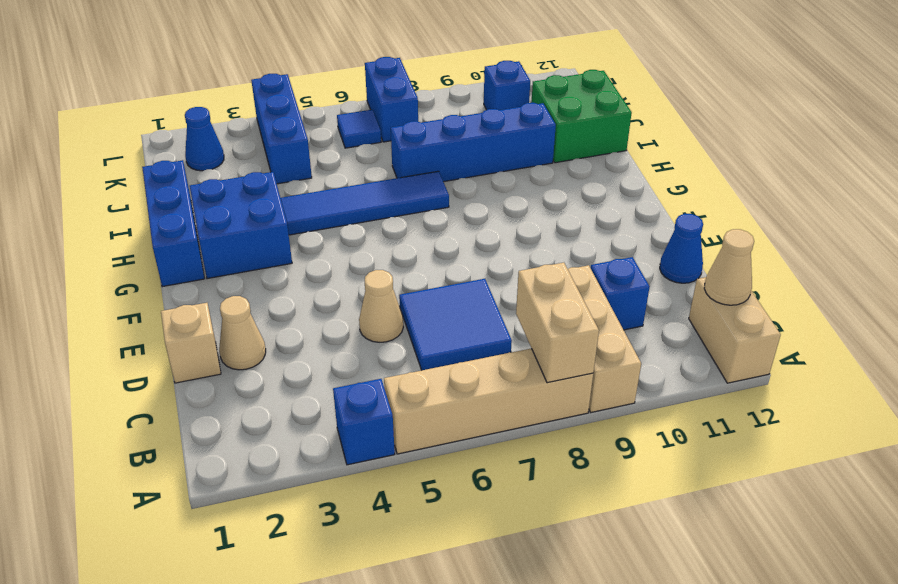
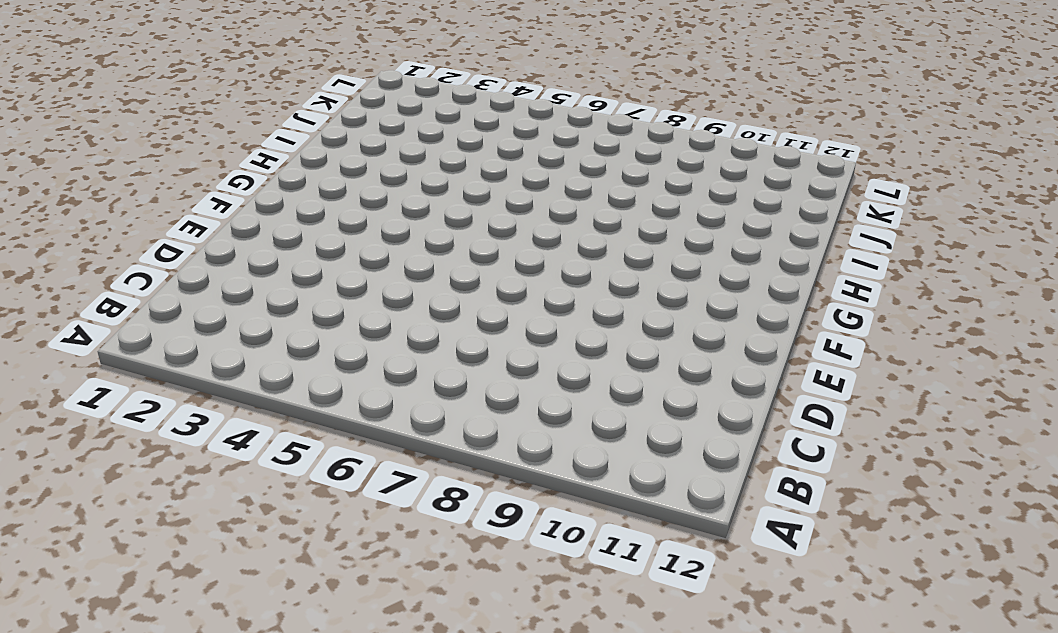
none -> blue brick A4 level 1
none -> tan brick A5:A8 level 1
none -> tan brick A9:C9 level 1

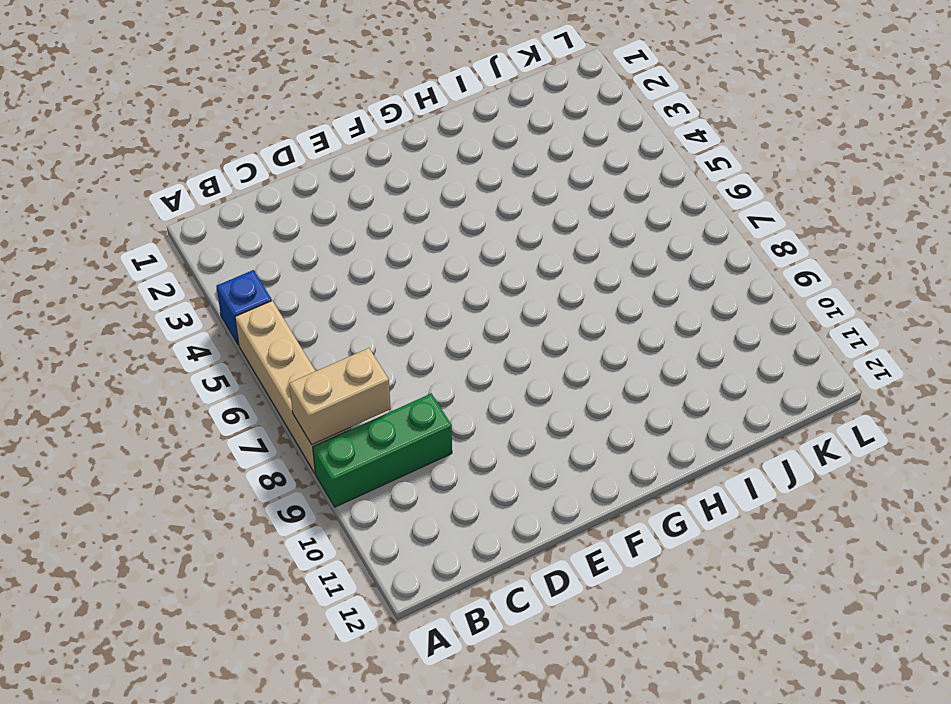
green brick A9:C9 level 1 -> tan brick A9:C9 level 1
none -> tan brick A12:B12 level 1
none -> blue tile C6:D7 level 1
none -> blue brick C10 level 1

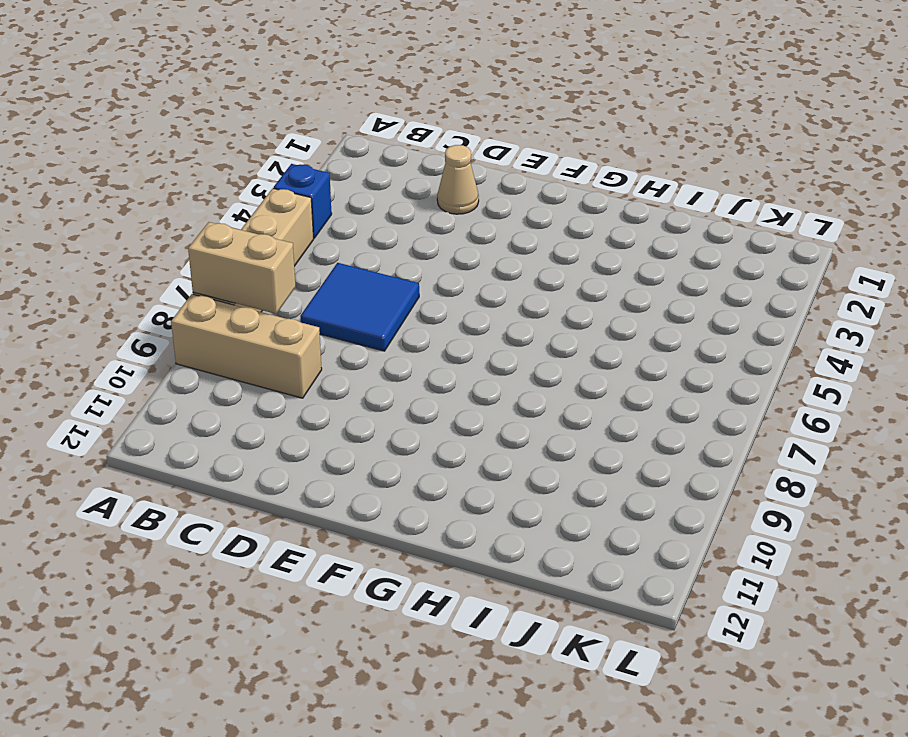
none -> tan brick A12:B12 level 1
none -> blue brick C10 level 1
none -> tan brick D1 level 1

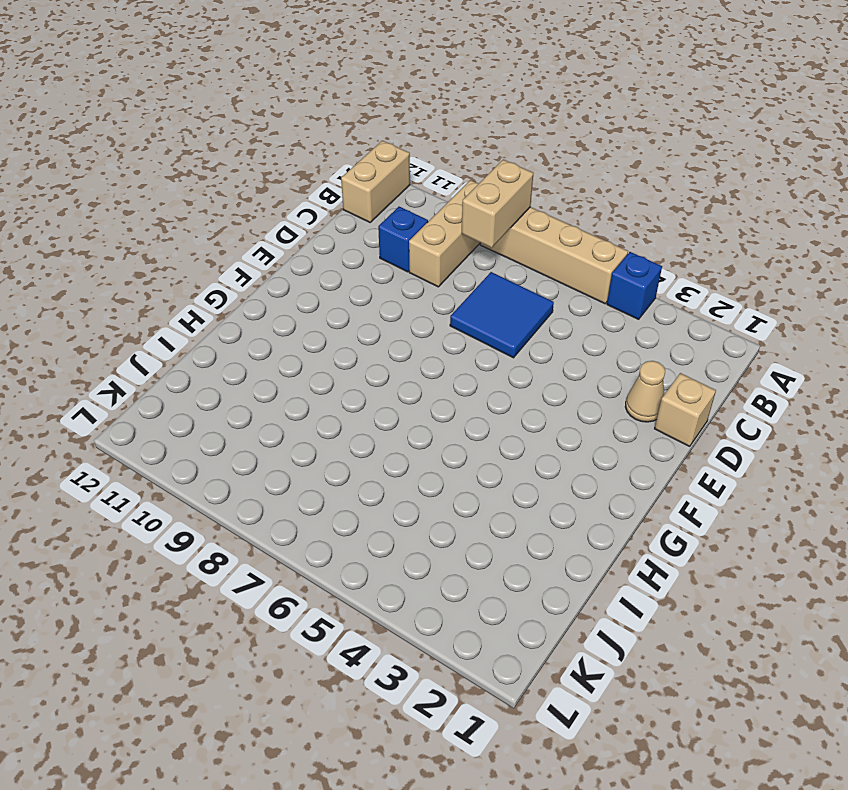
none -> tan cone D5 level 1
none -> blue cone D12 level 1
none -> blue brick G1:I1 level 1

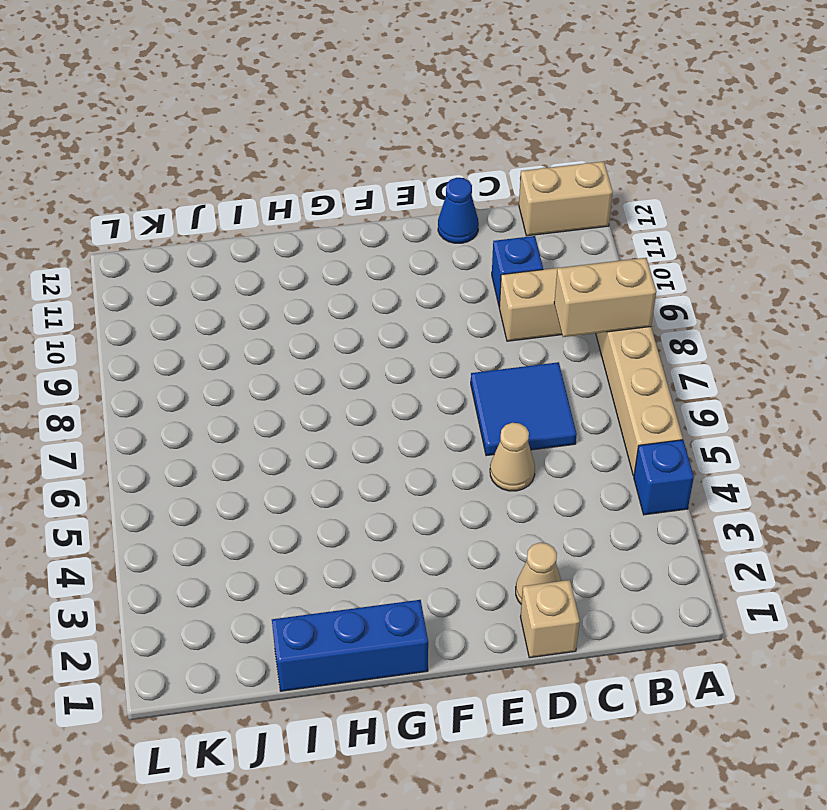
none -> blue brick G2:H3 level 1
none -> blue tile H4:H7 level 1
none -> blue brick I7:I10 level 1

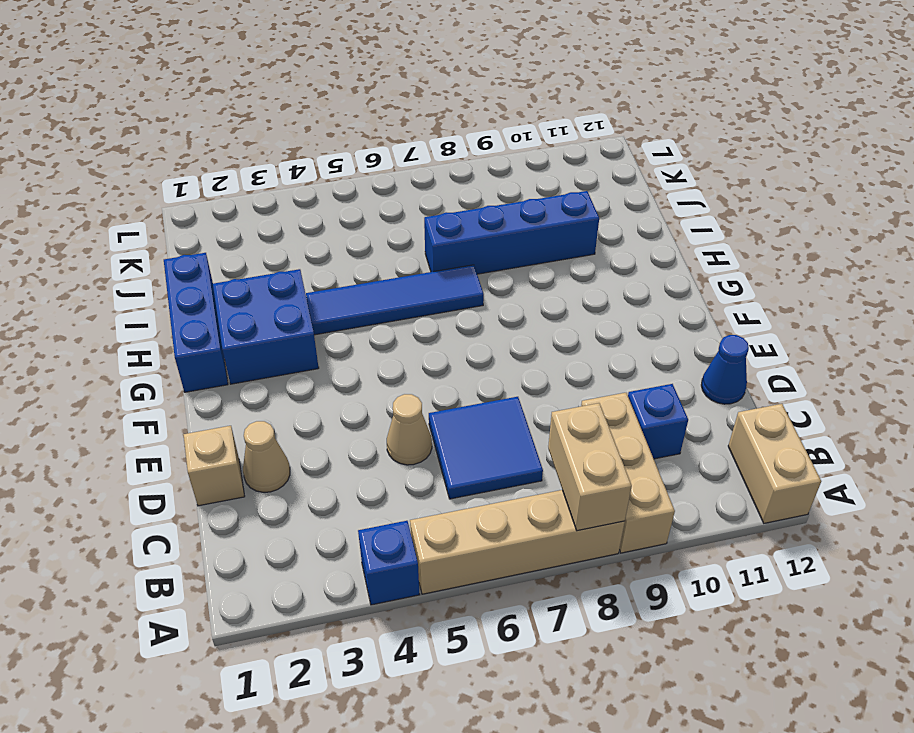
none -> green brick I11:J12 level 1
none -> blue brick J4:L4 level 1
none -> blue cone K2 level 1

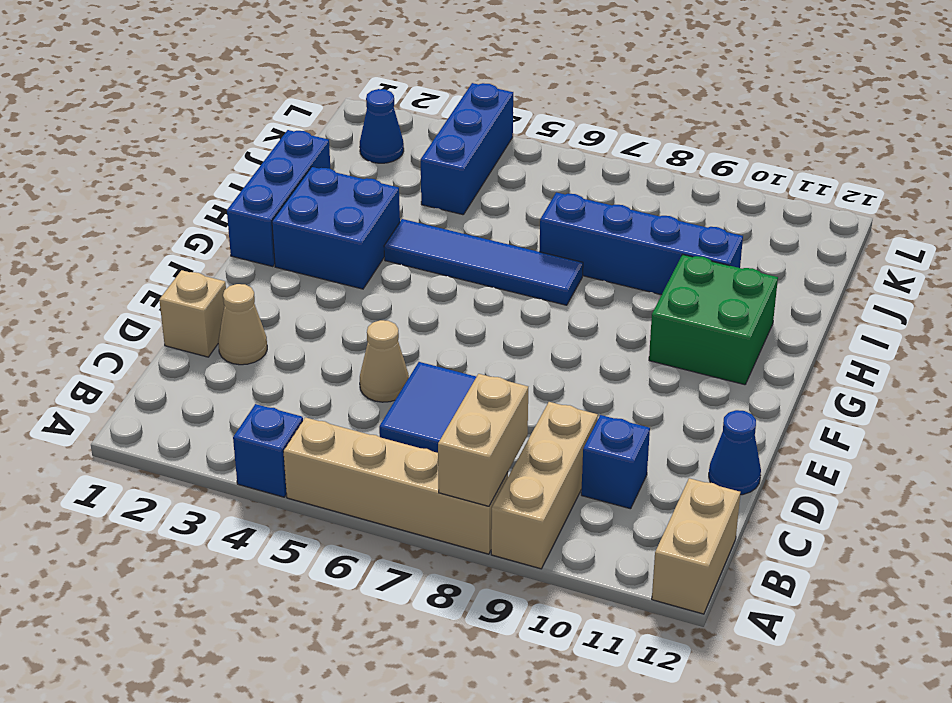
green brick G10:H11 level 1 -> green brick I11:J12 level 1
none -> blue tile K6 level 1
none -> blue brick K7:L7 level 1
none -> blue brick K10 level 1

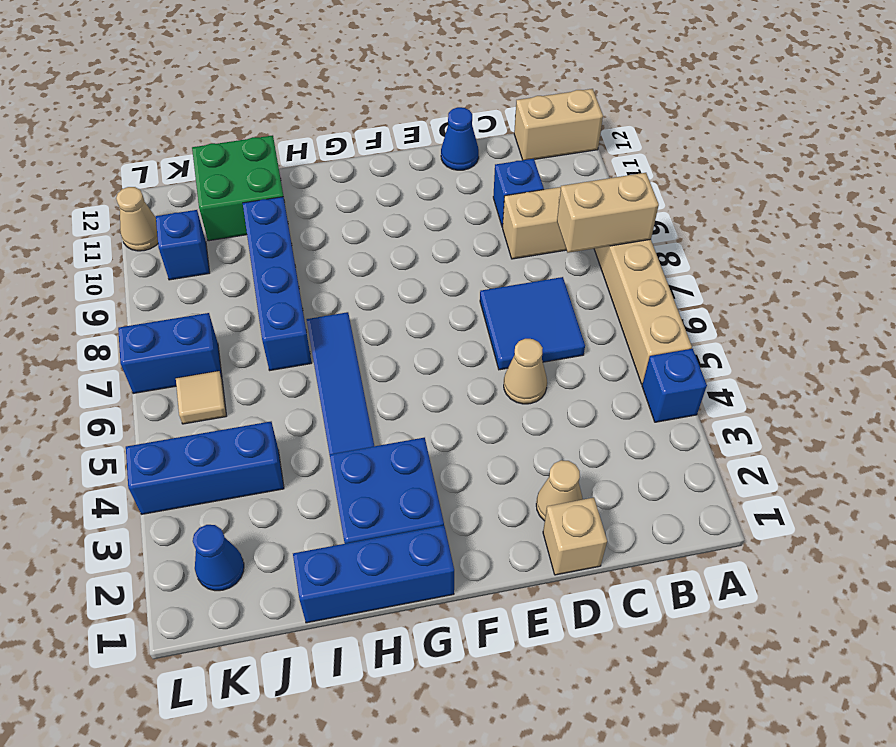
tan tile K6 level 1 -> blue tile K6 level 1
tan cone L11 level 1 -> tan cone B12 level 2

